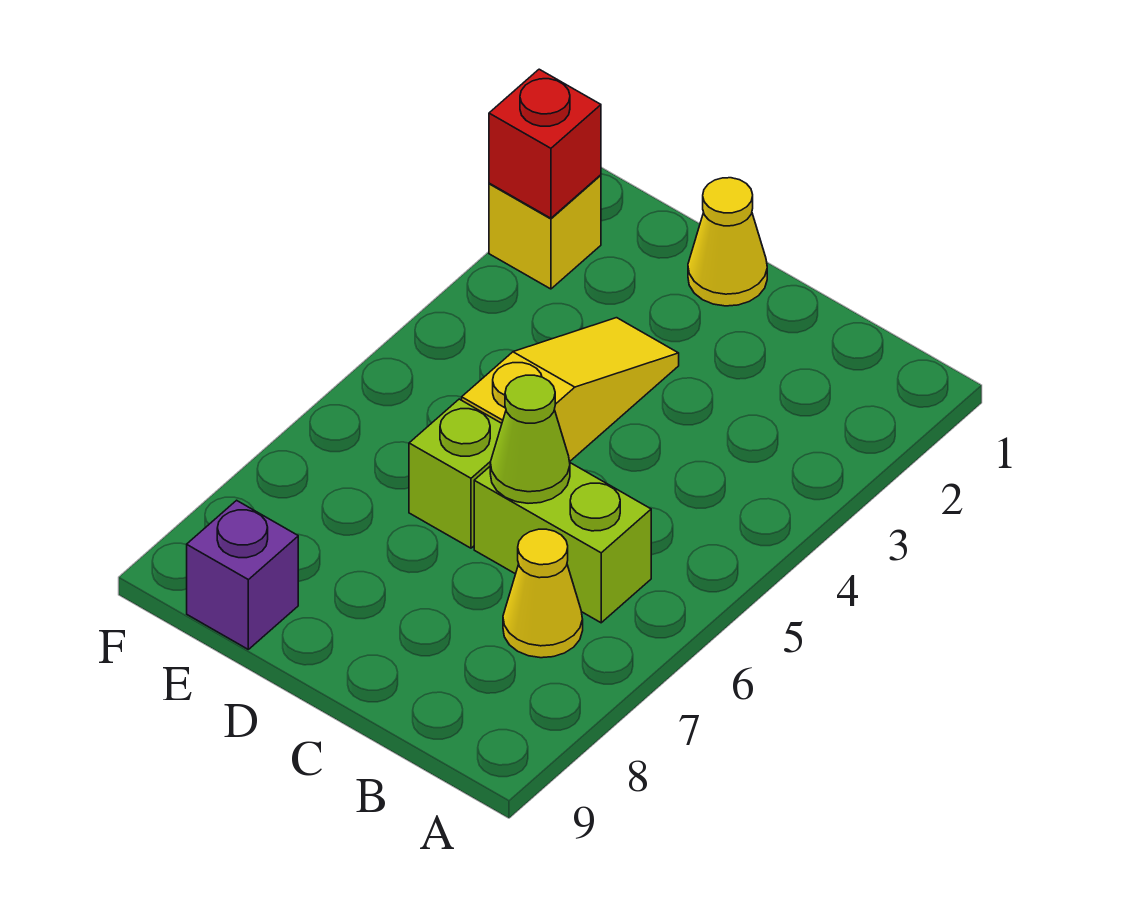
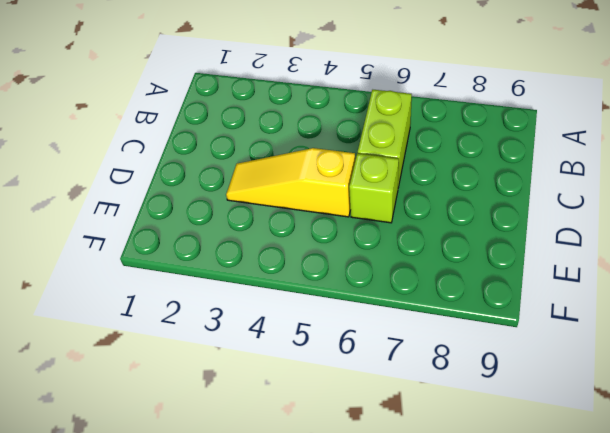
none -> yellow cone B7 level 1
none -> yellow cone D1 level 1

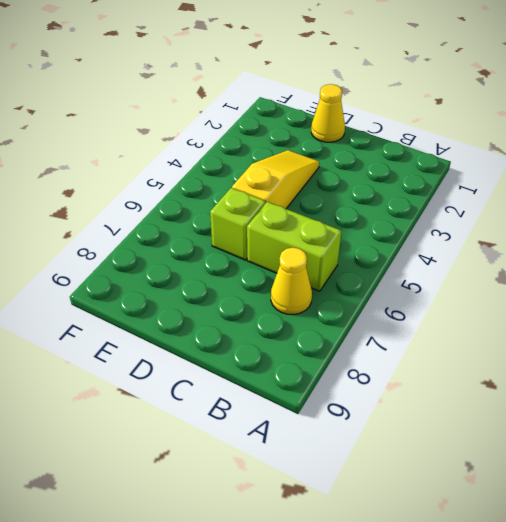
none -> purple brick E9 level 1
none -> yellow brick F2 level 1

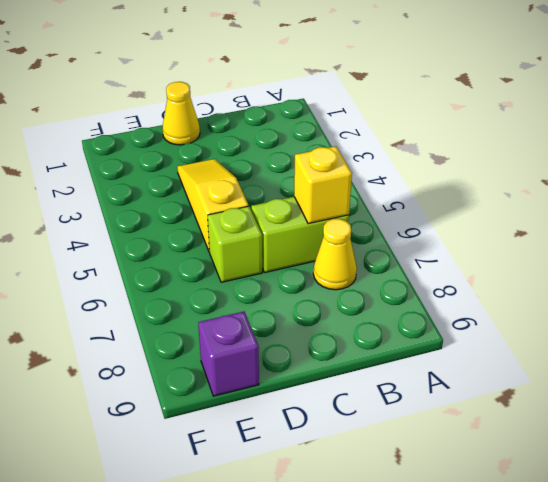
yellow brick B6 level 2 -> yellow brick F2 level 1
none -> lime cone C6 level 2
none -> red brick F2 level 2

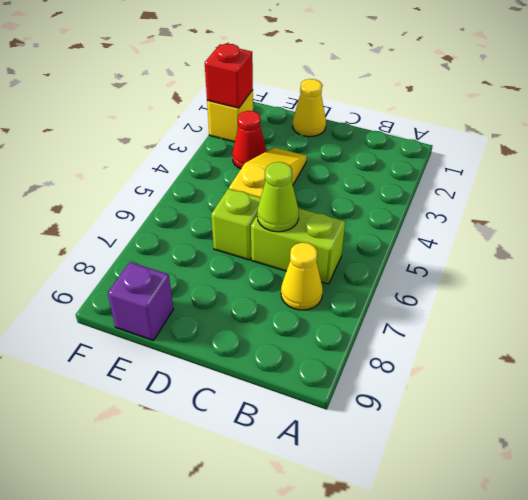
red cone E3 level 1 -> none

